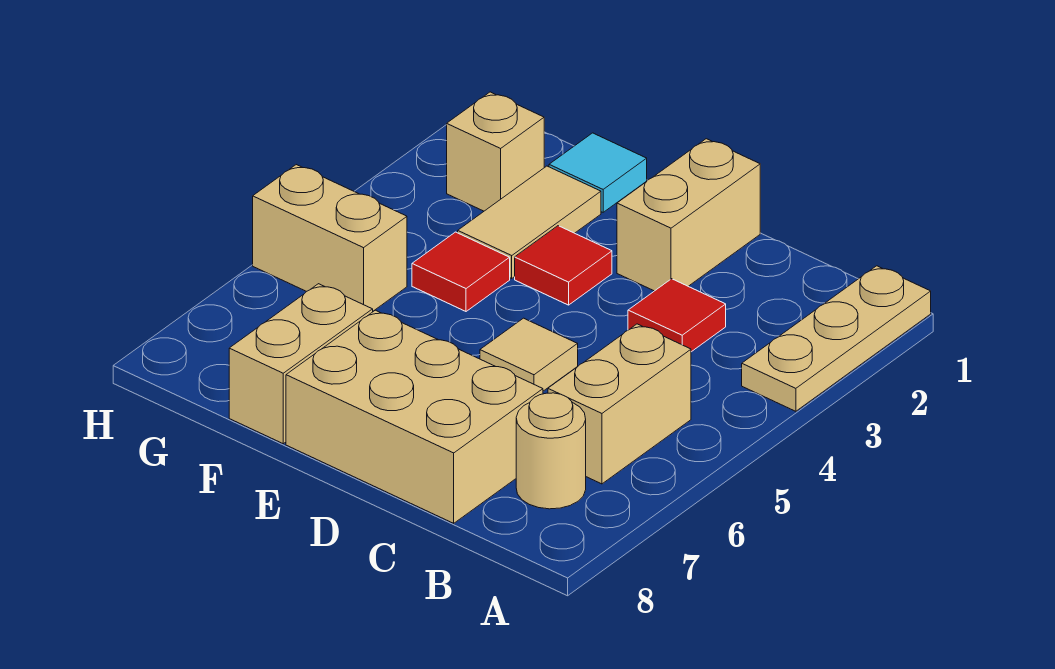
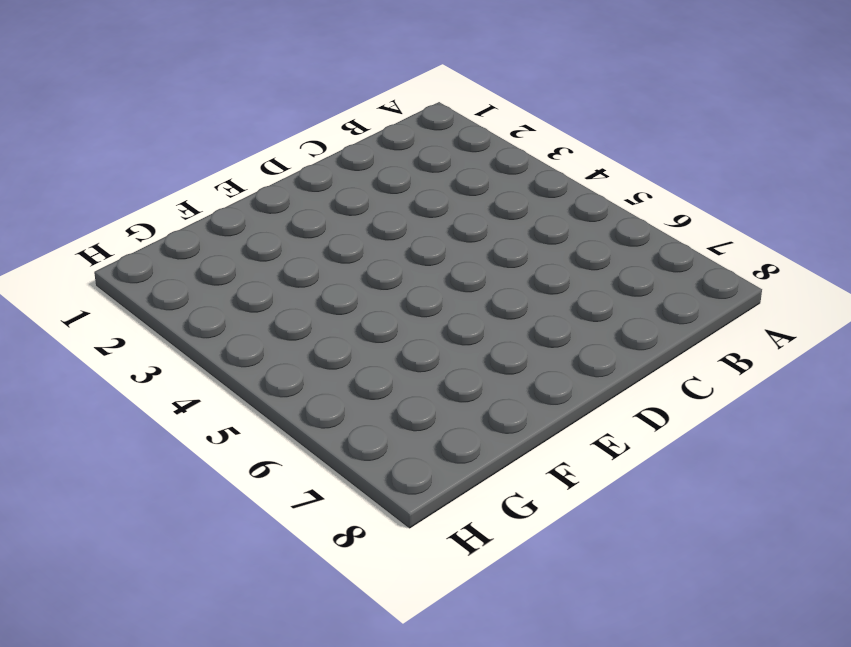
none -> tan plate A1:A3 level 1
none -> tan brick B5:B6 level 1
none -> tan round brick B7 level 1

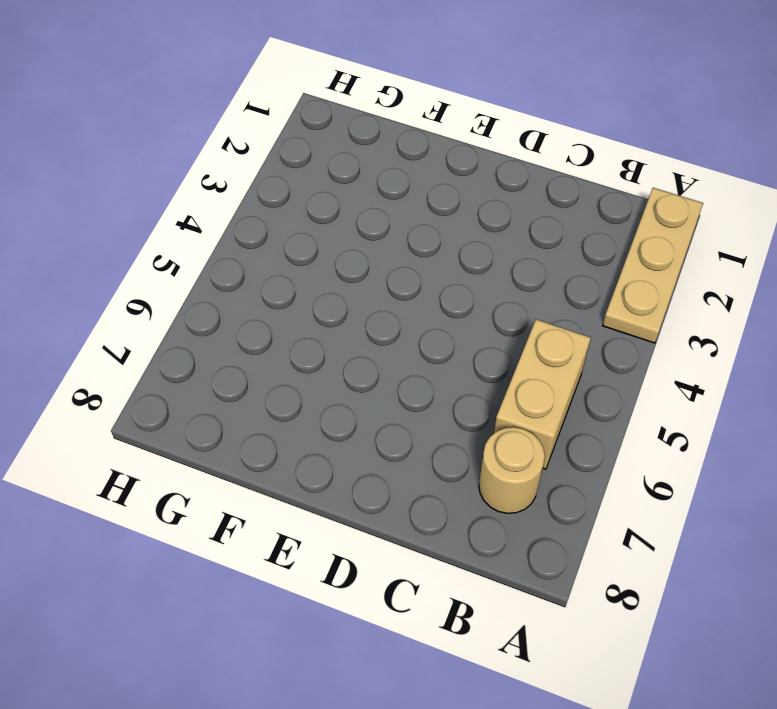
none -> red tile C3 level 1
none -> tan brick C7:E8 level 1
none -> tan brick D1:D2 level 1

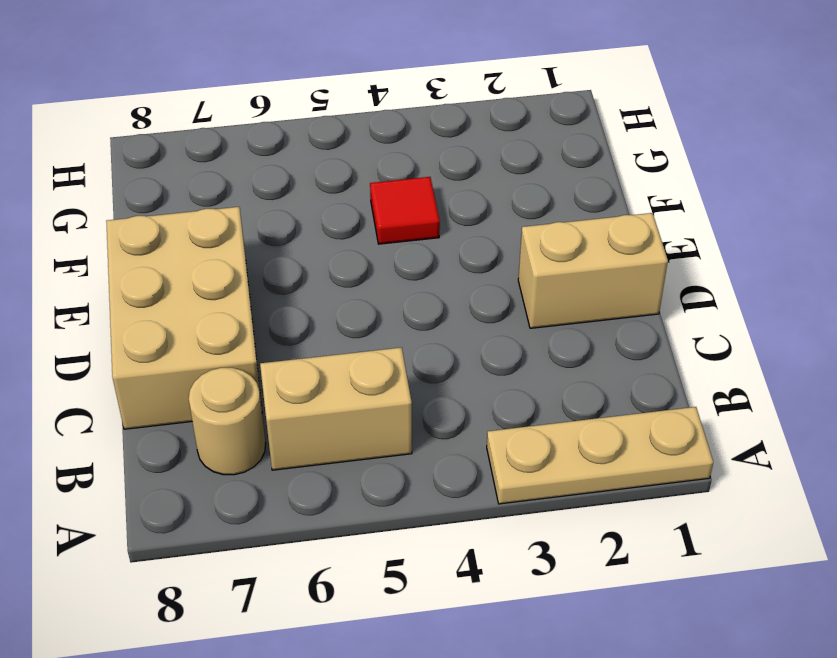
none -> red tile C3 level 1
none -> tan tile D5 level 1
none -> red tile E3 level 1

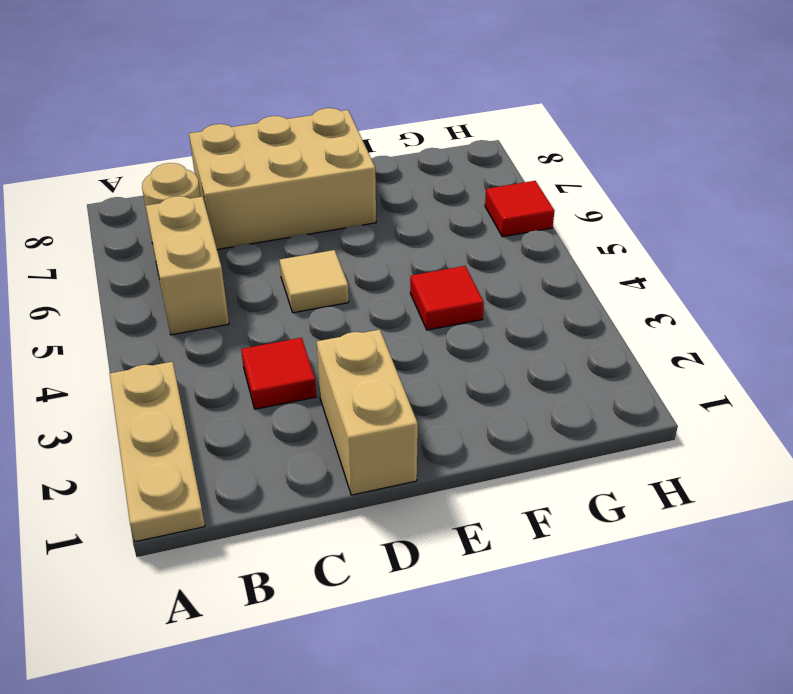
red tile H6 level 1 -> red tile E3 level 1
none -> cyan tile F1 level 1
none -> tan tile F2:F3 level 1
none -> tan brick F7:F8 level 1

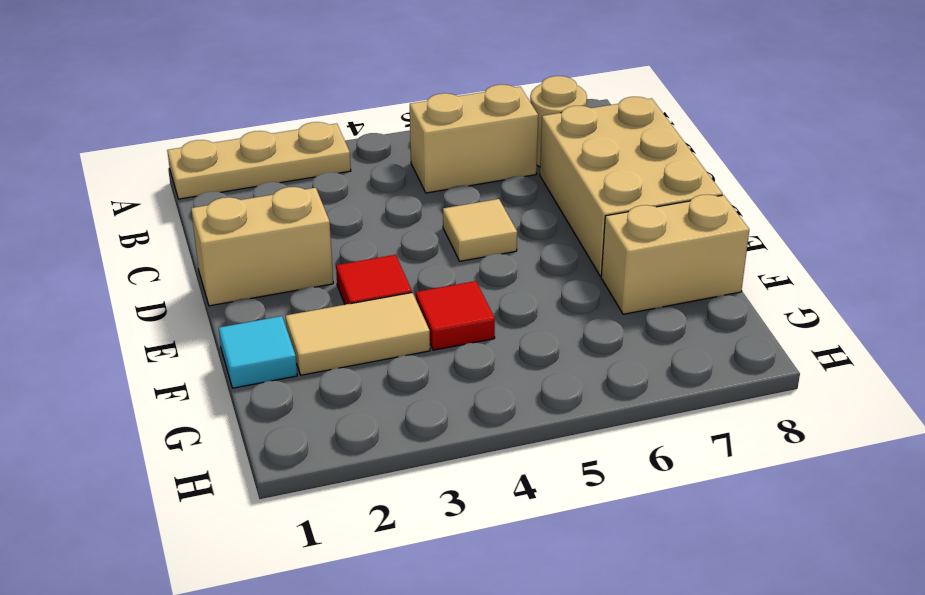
none -> red tile C3 level 1
none -> tan brick G2 level 1
none -> tan brick G5:H5 level 1

